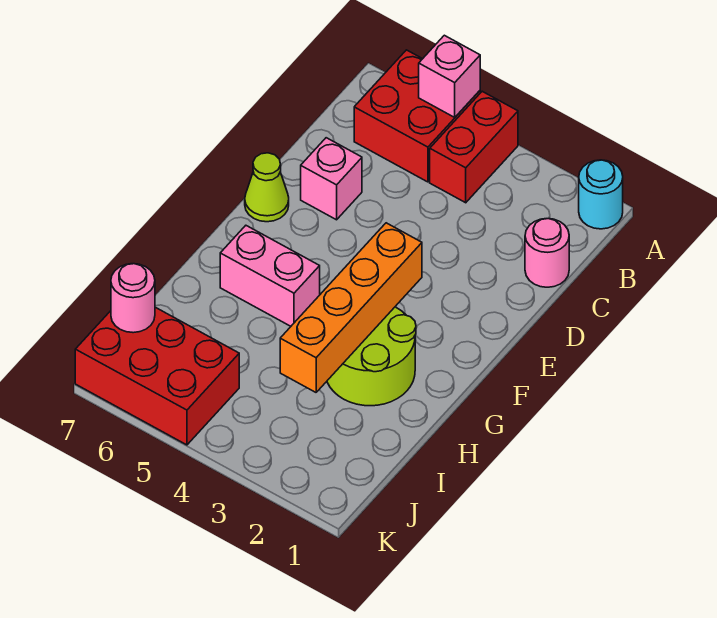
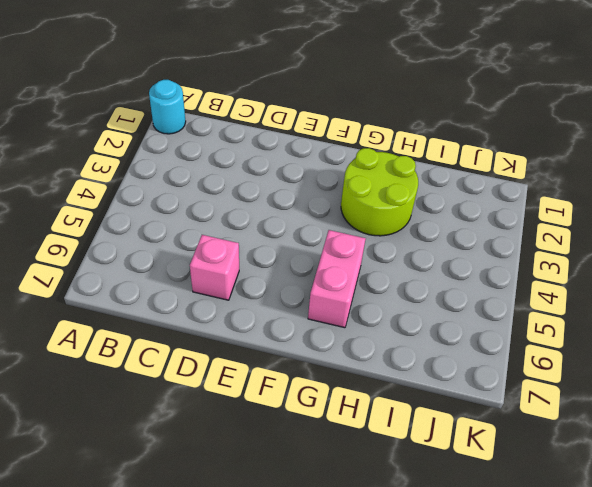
none -> red brick A4:B4 level 1
none -> red brick A5:B6 level 1
none -> pink round brick C1 level 1

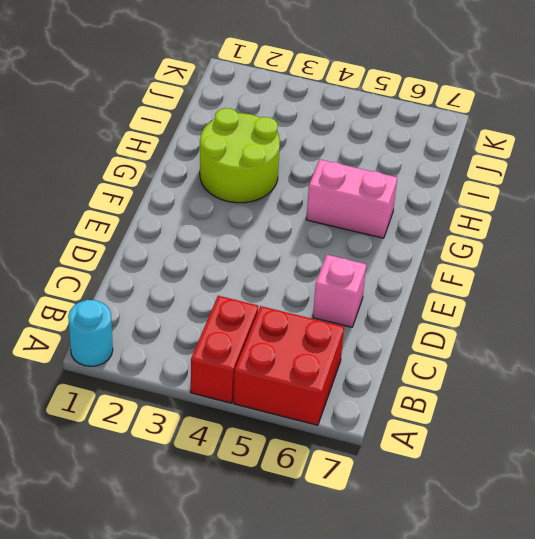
none -> pink round brick C1 level 1
none -> lime cone E7 level 1
none -> red brick J5:K7 level 1

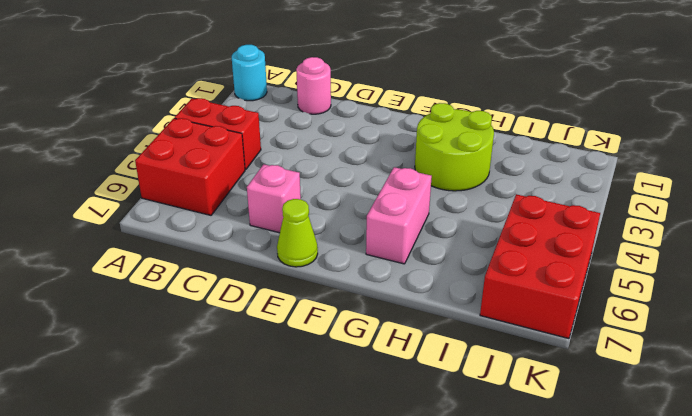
none -> pink brick A5 level 2
none -> orange brick F3:I3 level 2
none -> pink round brick J7 level 2

